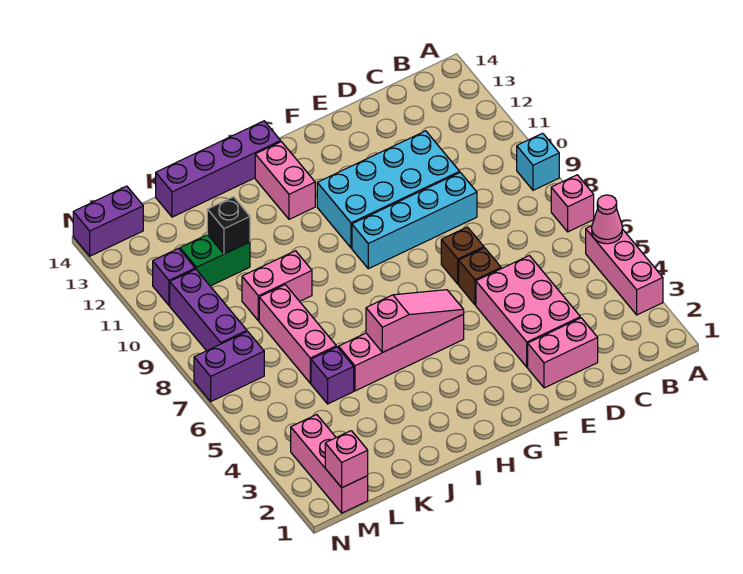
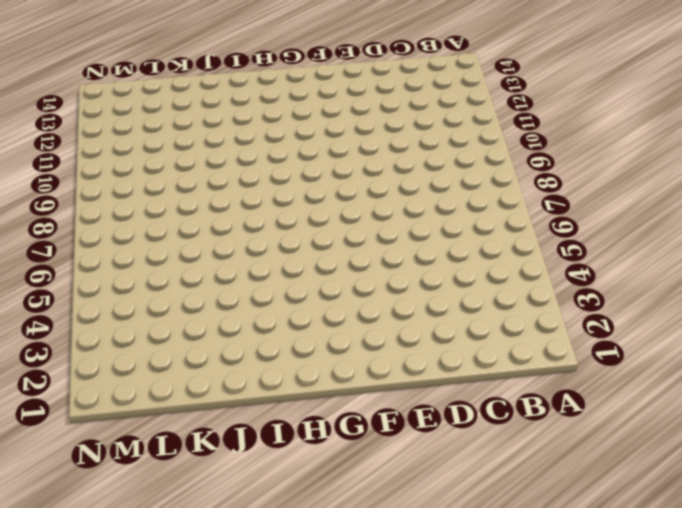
none -> pink brick A3:A5 level 1
none -> pink brick A7 level 1
none -> cyan brick A9 level 1

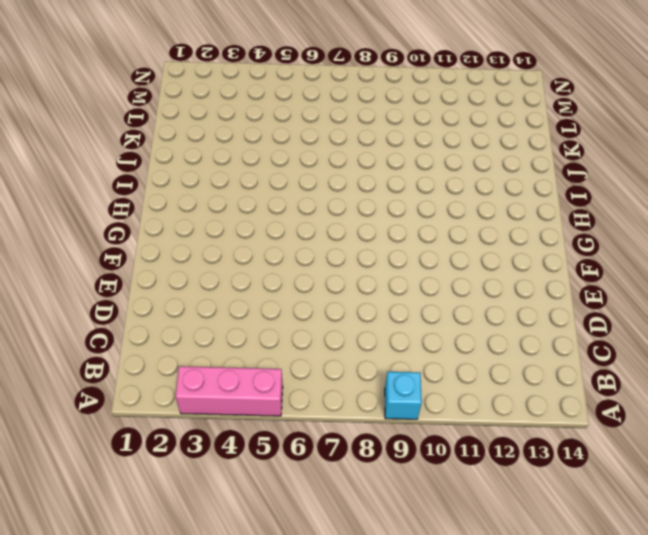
none -> pink brick A7 level 1
none -> pink brick D2:E2 level 1
none -> pink brick D3:E5 level 1

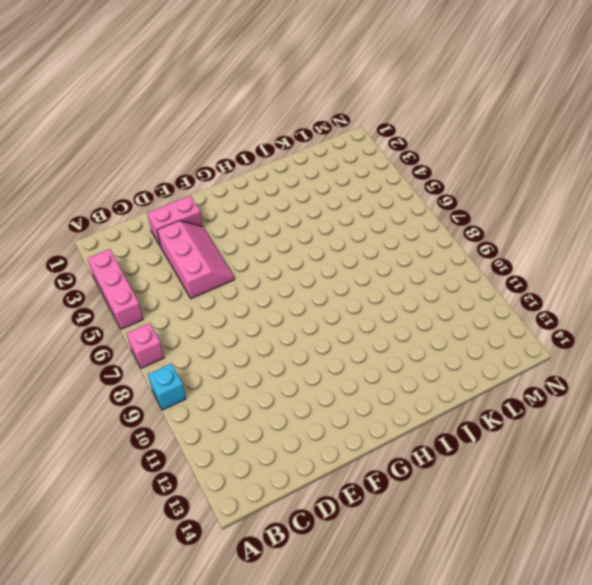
pink slope D3:E5 level 1 top D -> pink brick D3:E5 level 1
none -> cyan brick D9:G9 level 1
none -> cyan brick D10:G11 level 1
none -> brown brick E6 level 1

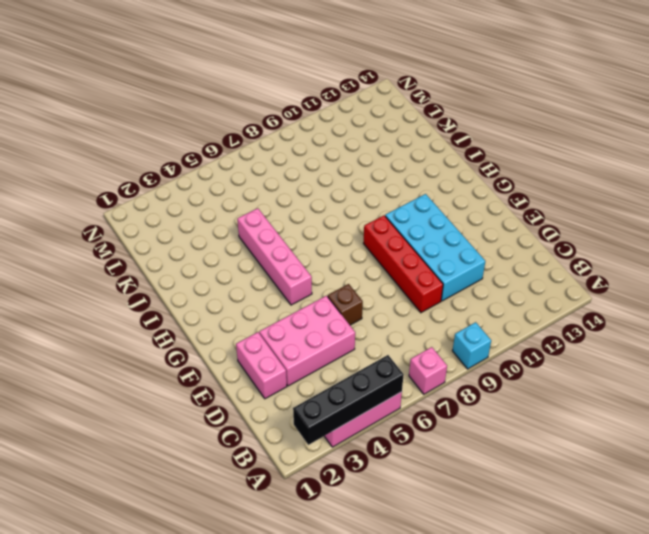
black brick A2:A5 level 2 -> pink cone A5 level 2
red brick D9:G9 level 1 -> cyan brick D9:G9 level 1
none -> brown brick E7 level 1
none -> pink brick H12:H13 level 1
none -> purple brick H14:K14 level 1

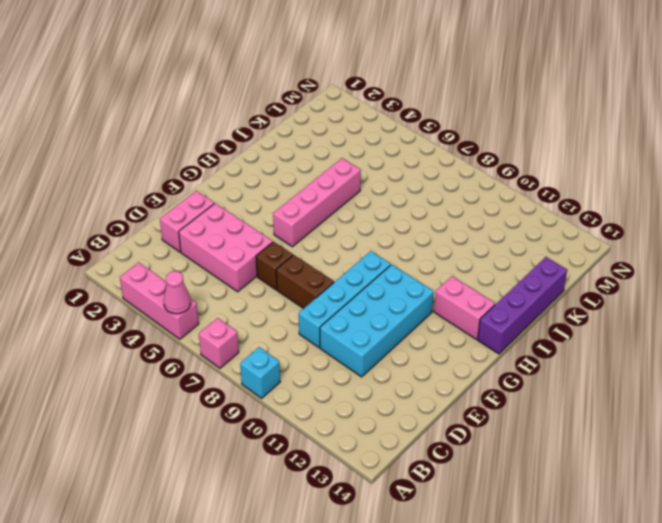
brown brick E7:E8 level 1 -> brown brick E7 level 1
none -> pink brick J9:K9 level 1
none -> purple brick K5 level 1
none -> pink brick K6:K8 level 1

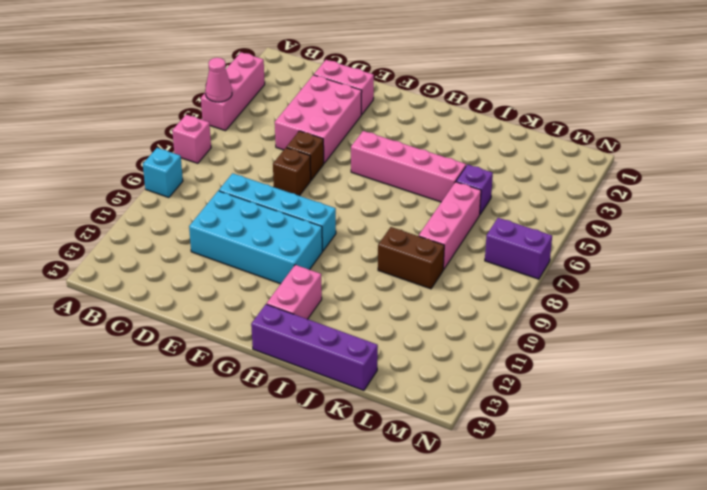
brown brick J9:K9 level 1 -> pink brick J9:K9 level 1
none -> green brick K11:L11 level 1
none -> pink brick M1:M3 level 1
none -> purple brick M8:M10 level 1

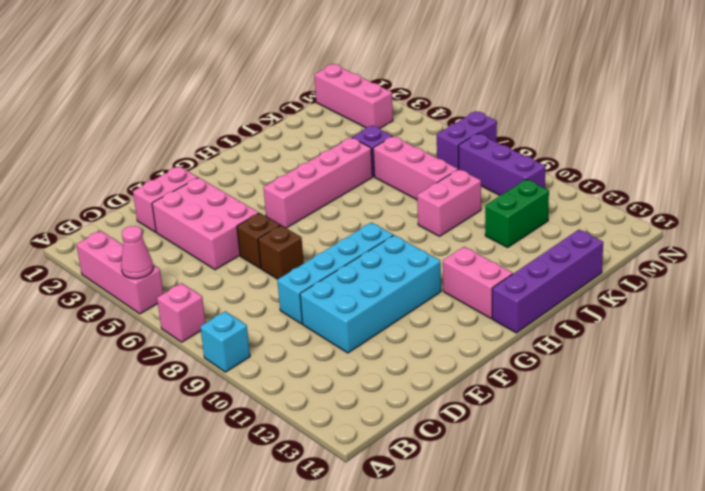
none -> purple brick M11 level 1
none -> purple brick M14:N14 level 1
none -> pink slope G5:I5 level 2 top I

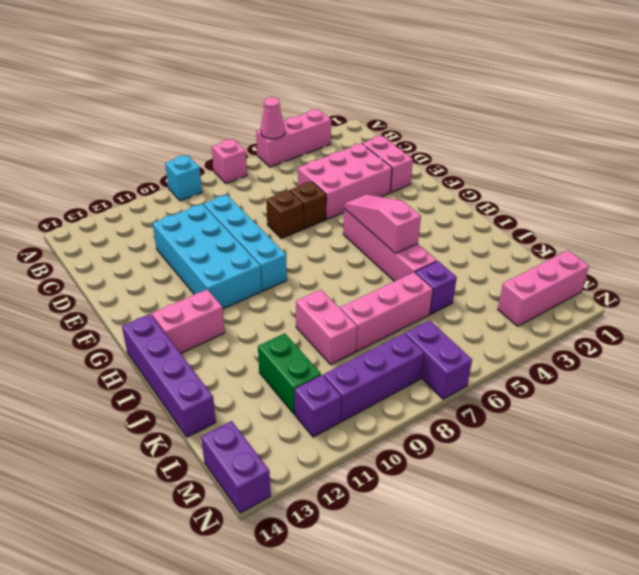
none -> black brick K11 level 2
none -> pink brick M1 level 2

